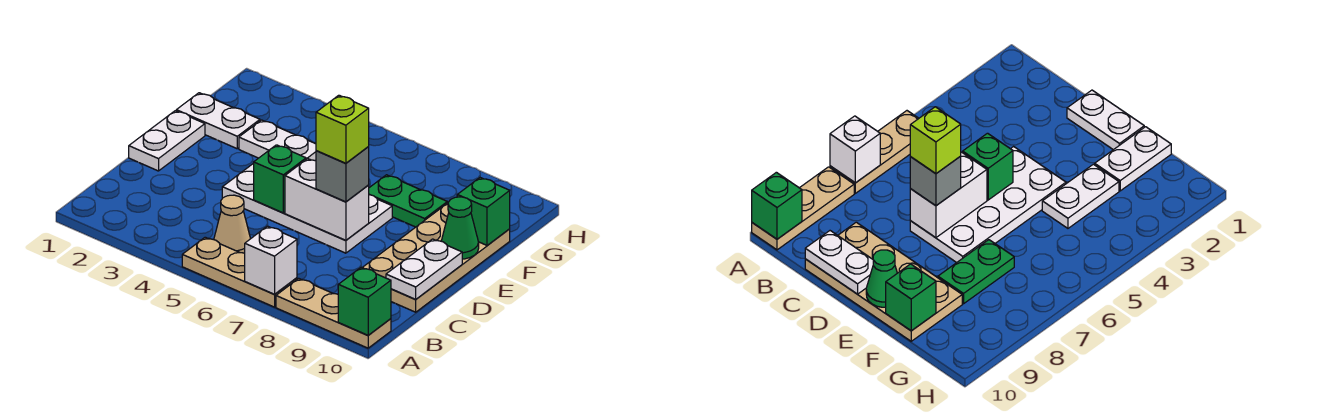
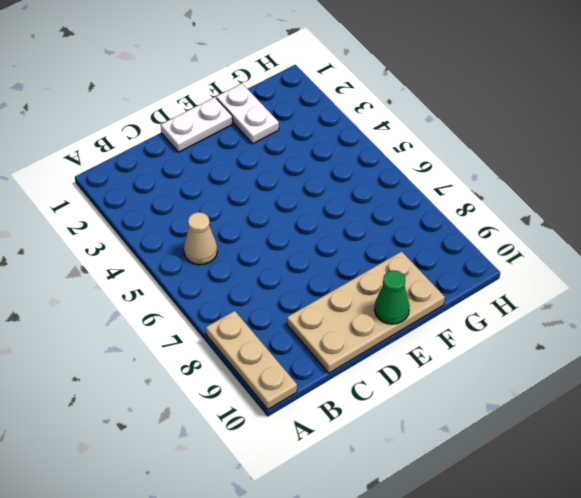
none -> tan plate A5:A7 level 1
none -> white plate D4:E7 level 1
none -> white plate F3:F4 level 1

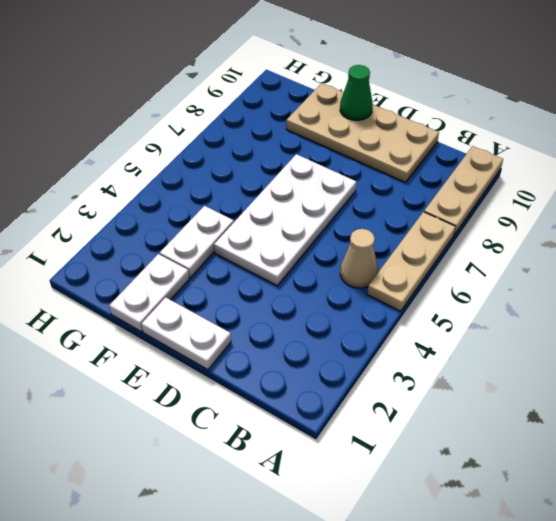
none -> green plate F7:F8 level 1
none -> white brick A7 level 2
none -> green brick A10 level 2

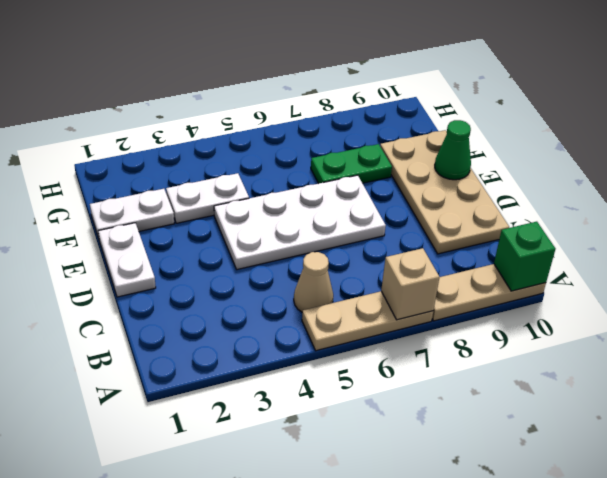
tan brick A7 level 2 -> white brick A7 level 2
none -> white plate C10:D10 level 2
none -> green brick D5 level 2
none -> white brick D6:D7 level 2

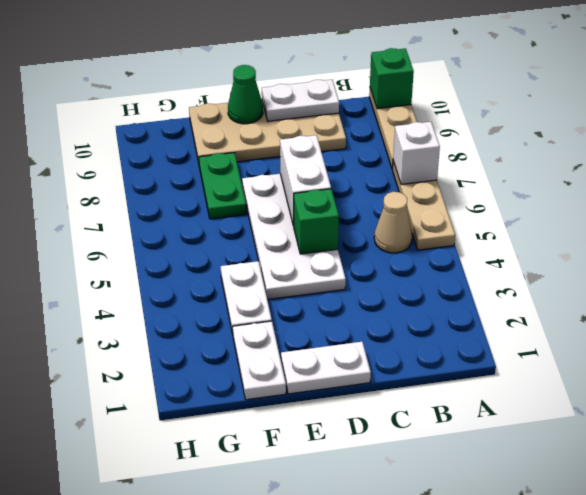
none -> green brick F10 level 2
none -> grey brick D7 level 3
none -> lime brick D7 level 4

